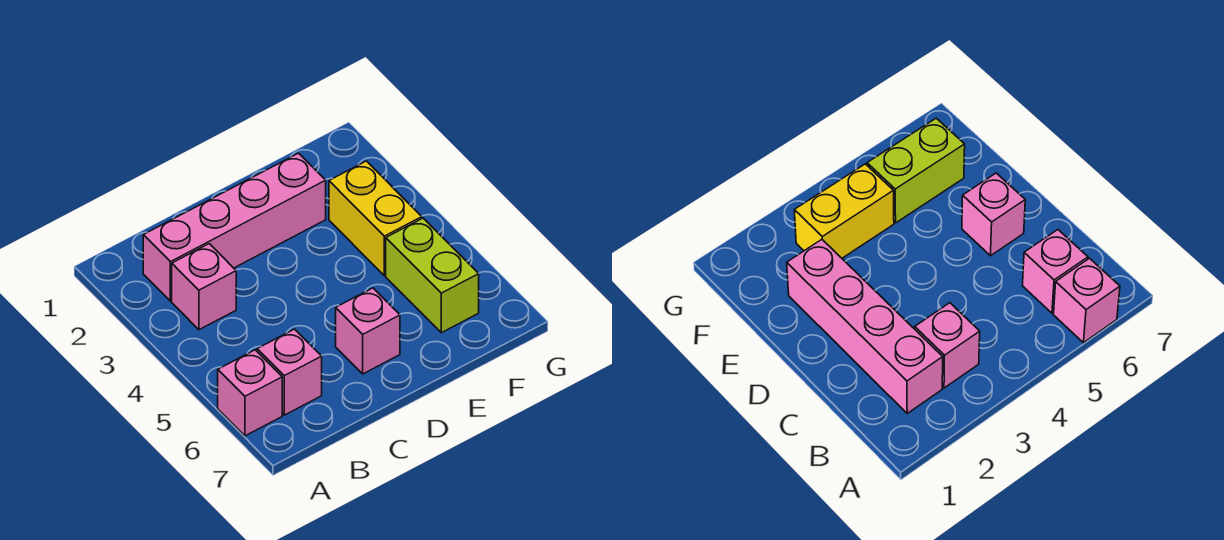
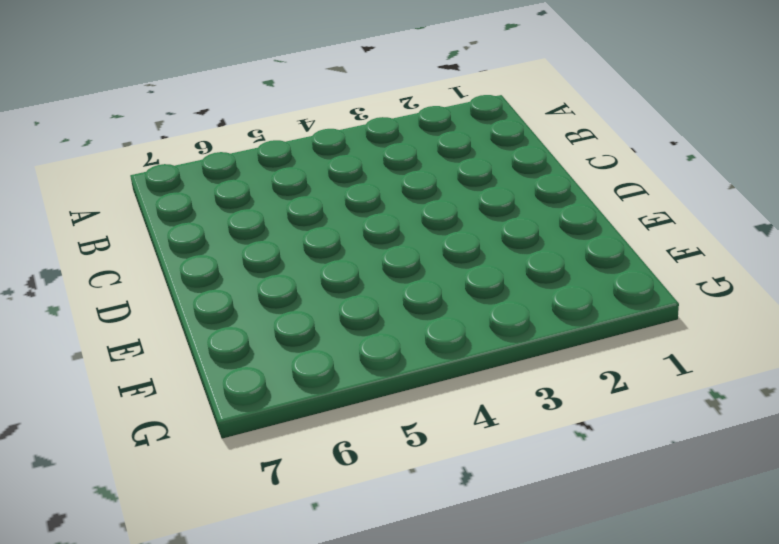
none -> pink brick A6 level 1
none -> pink brick B2:E2 level 1

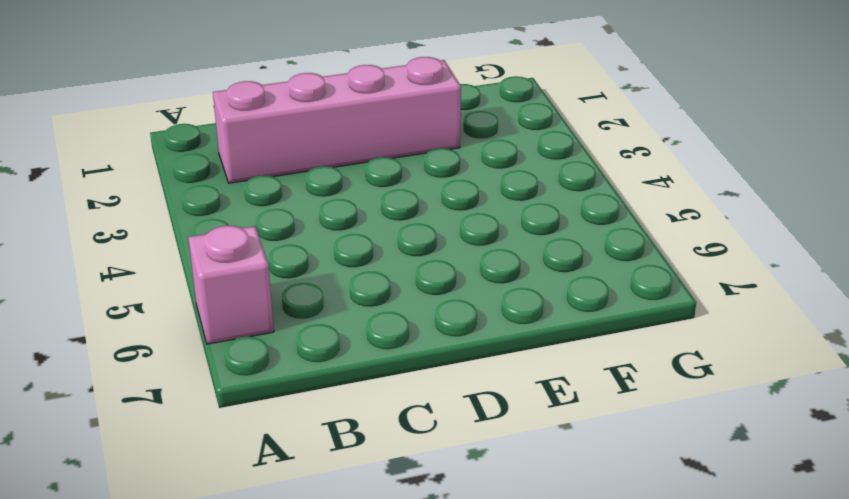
none -> pink brick B3 level 1
none -> pink brick B6 level 1

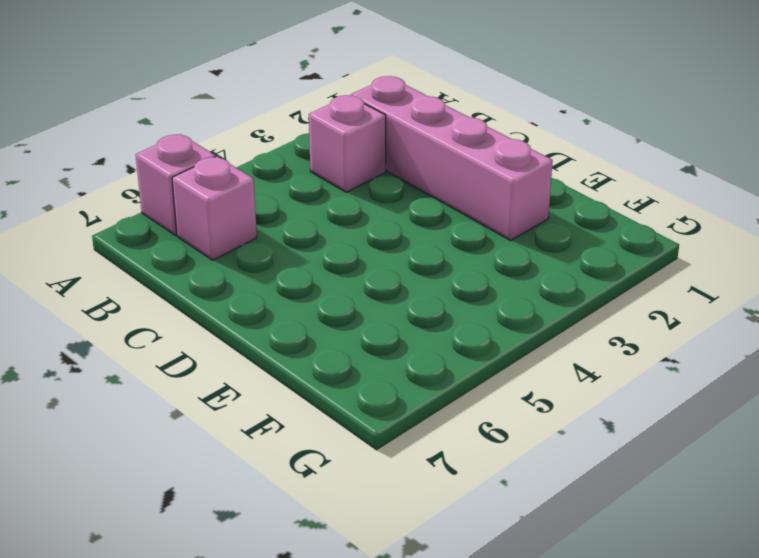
none -> pink brick D6 level 1
none -> yellow brick F3:F4 level 1

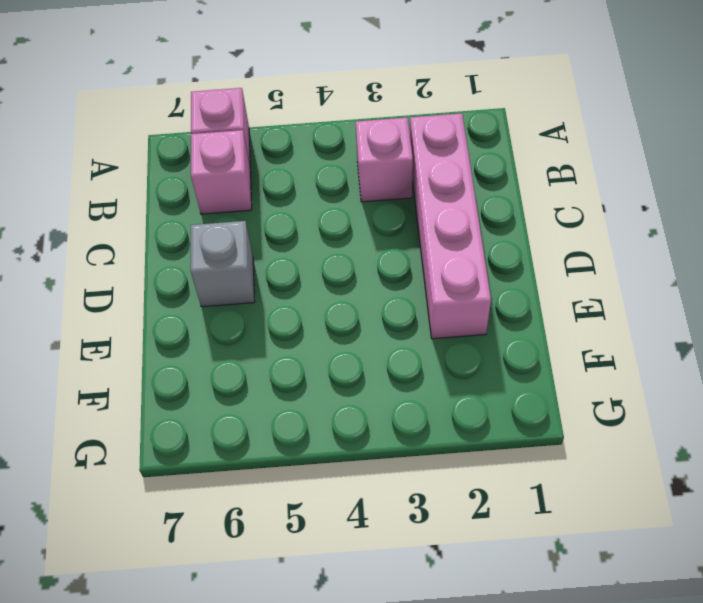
grey brick D6 level 1 -> pink brick D6 level 1
none -> yellow brick F3:F4 level 1
none -> lime brick F5:F6 level 1

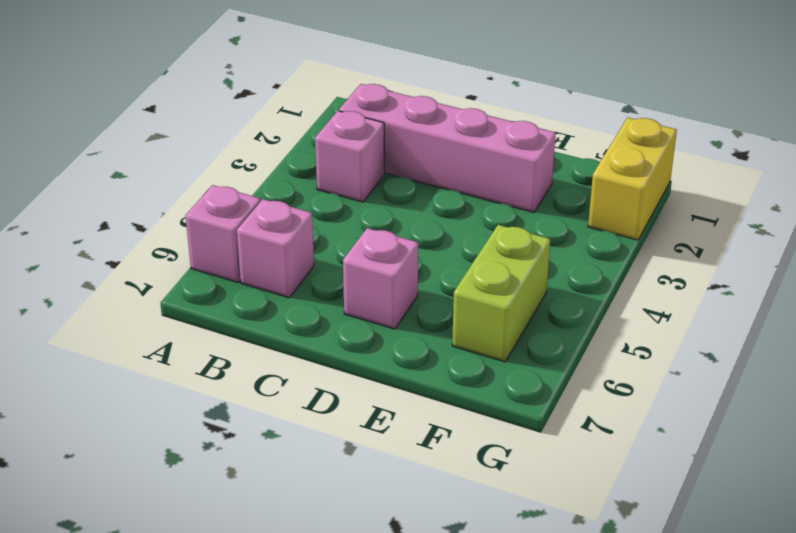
yellow brick G1:G2 level 1 -> yellow brick F3:F4 level 1

